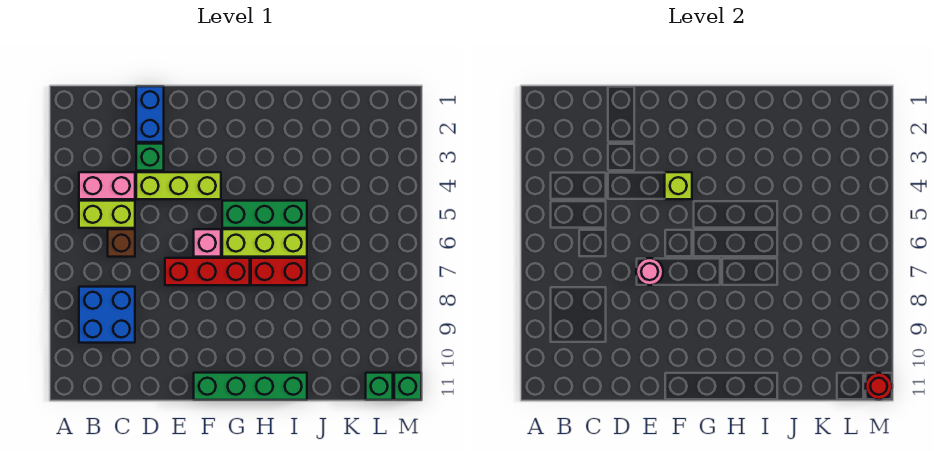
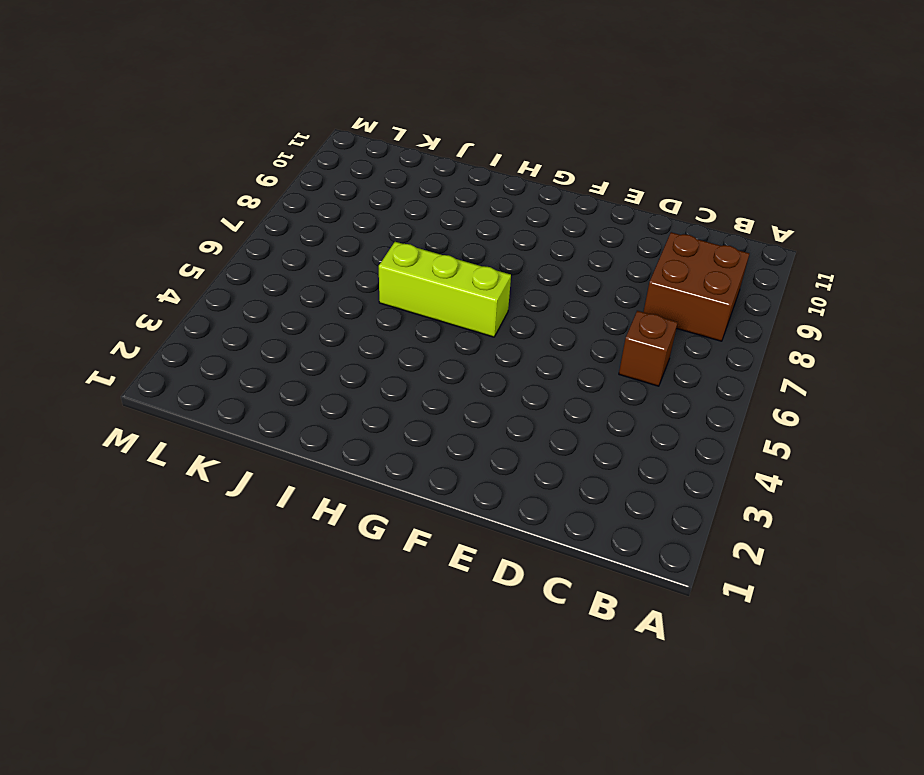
brown brick B8:C9 level 1 -> blue brick B8:C9 level 1
none -> pink brick B4:C4 level 1
none -> lime brick B5:C5 level 1
none -> blue brick D1:D2 level 1

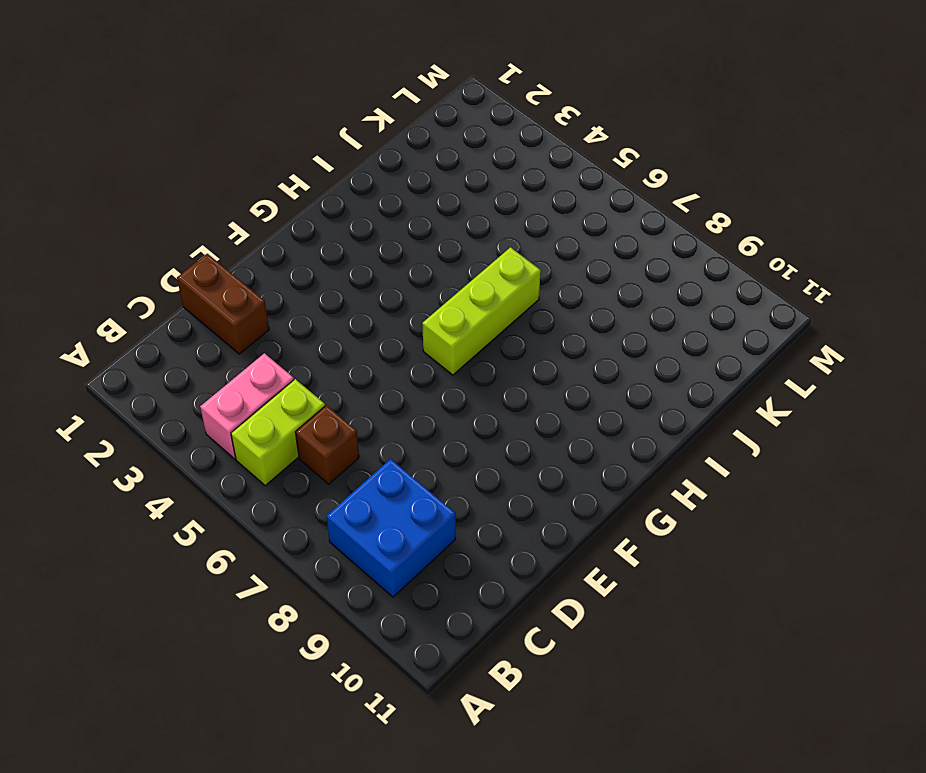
brown brick D1:D2 level 1 -> blue brick D1:D2 level 1
none -> green brick D3 level 1
none -> lime brick D4:F4 level 1
none -> red brick E7:G7 level 1

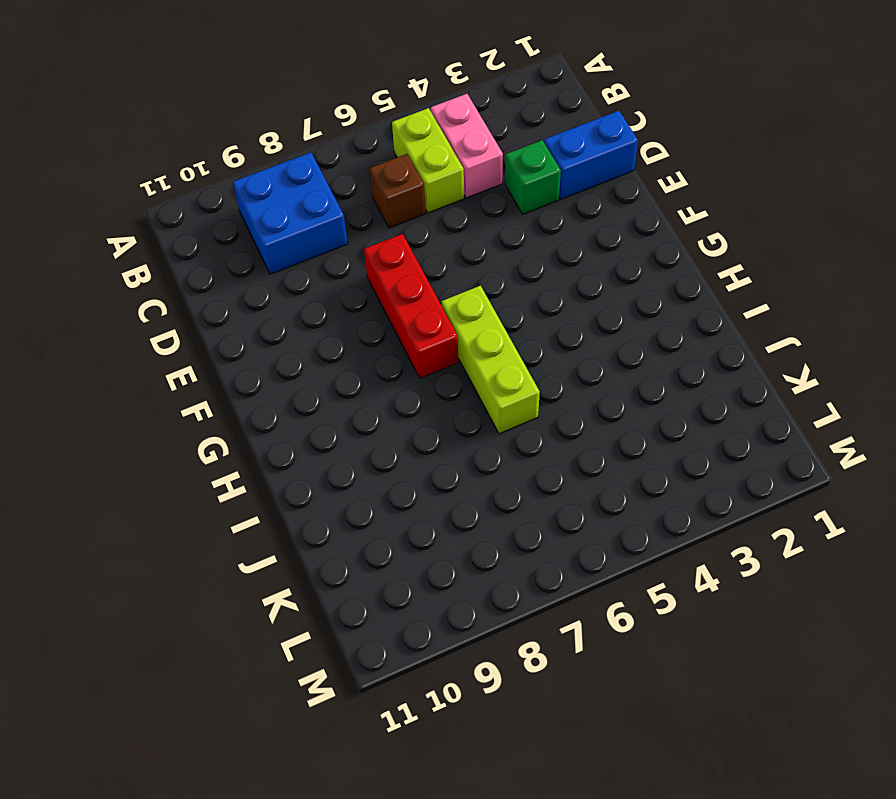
none -> lime brick D4:F4 level 1
none -> pink brick F6 level 1
none -> green brick F11:I11 level 1

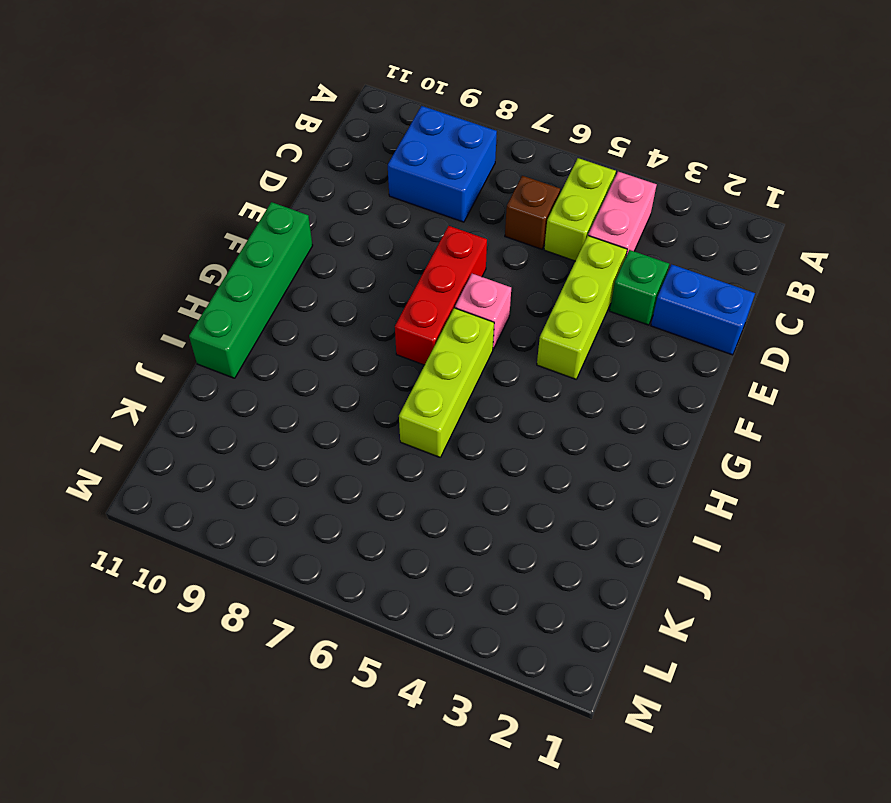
none -> green brick G5:I5 level 1
none -> red brick H7:I7 level 1
none -> green brick L11 level 1

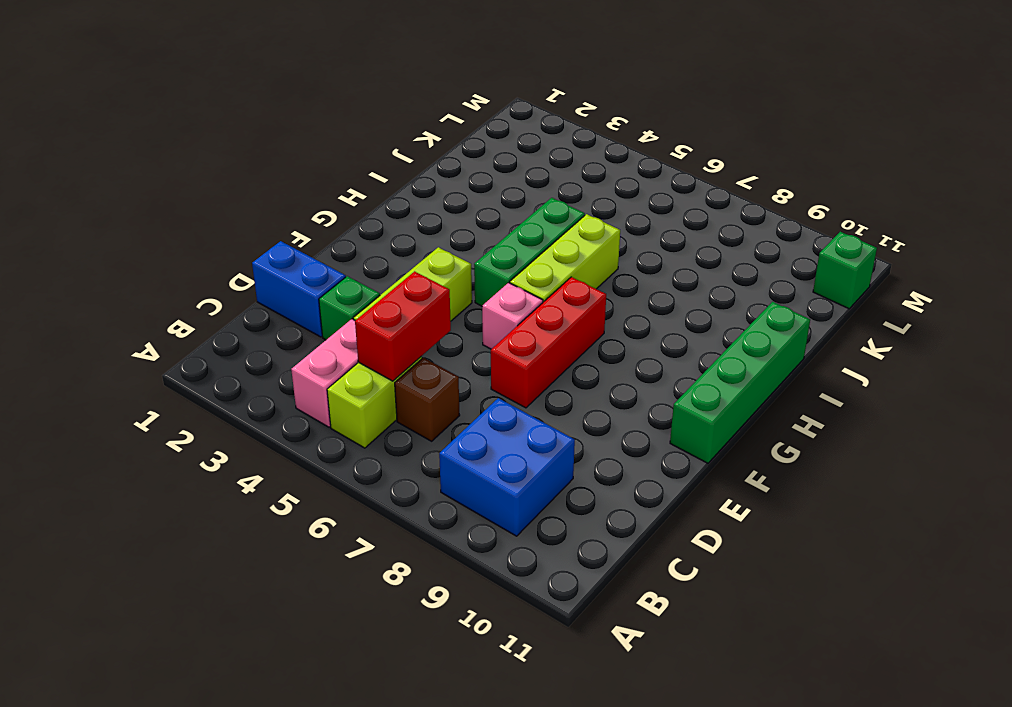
red brick C5:D5 level 2 -> red brick H7:I7 level 1
none -> green brick M11 level 1
none -> pink round brick E7 level 2
none -> lime brick F4 level 2

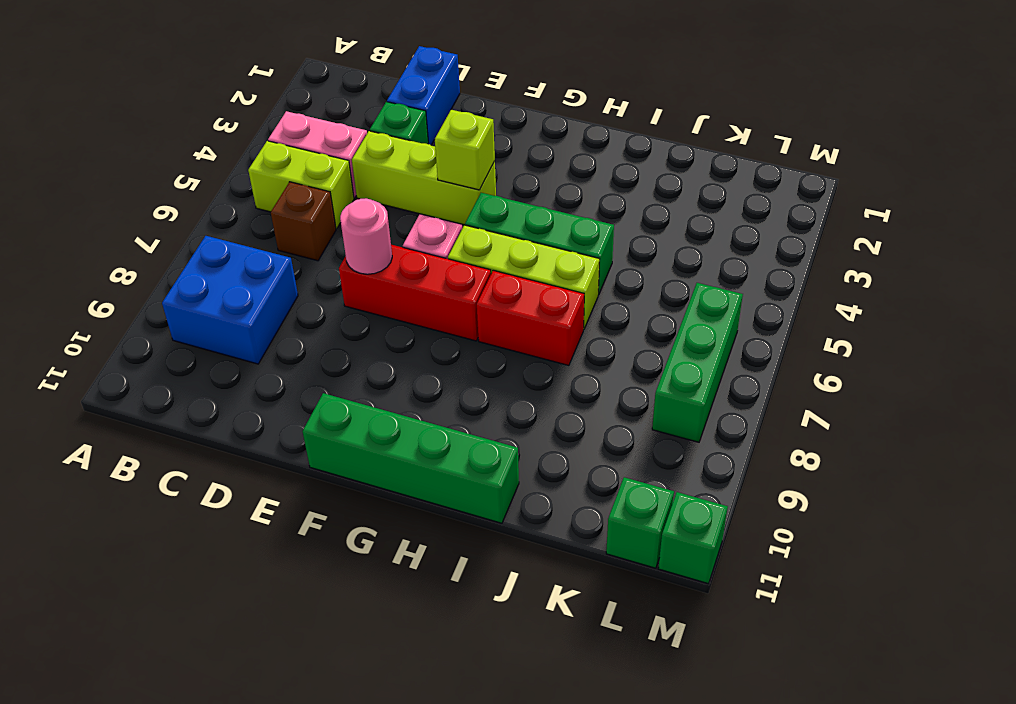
green brick L6:L8 level 1 -> none
none -> red round brick M11 level 2

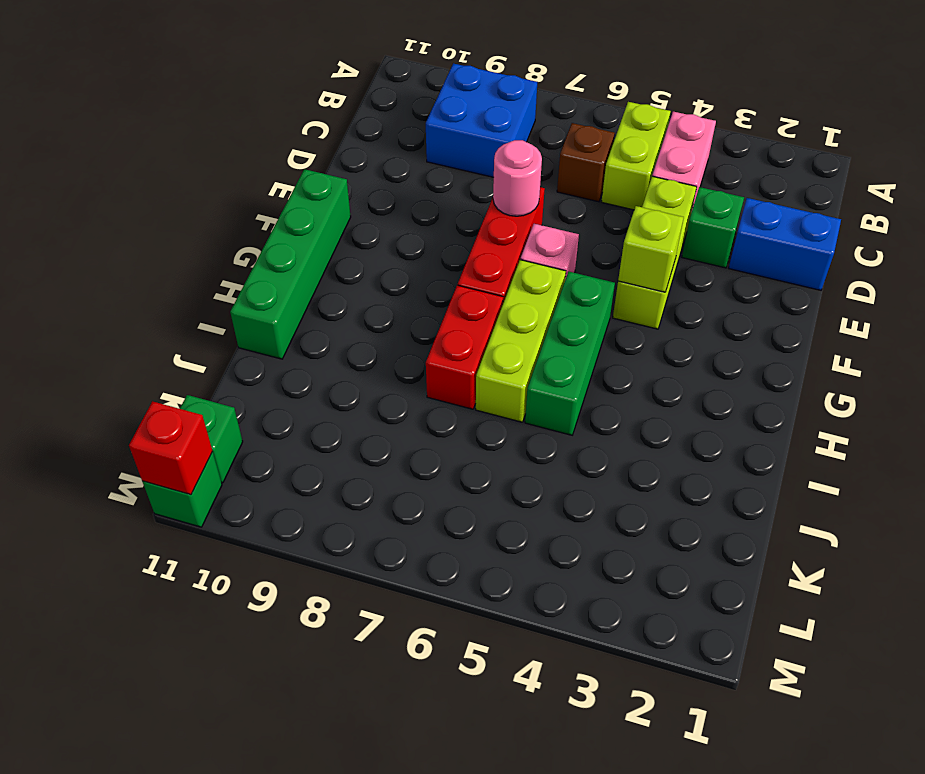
red brick M11 level 2 -> red round brick M11 level 2

